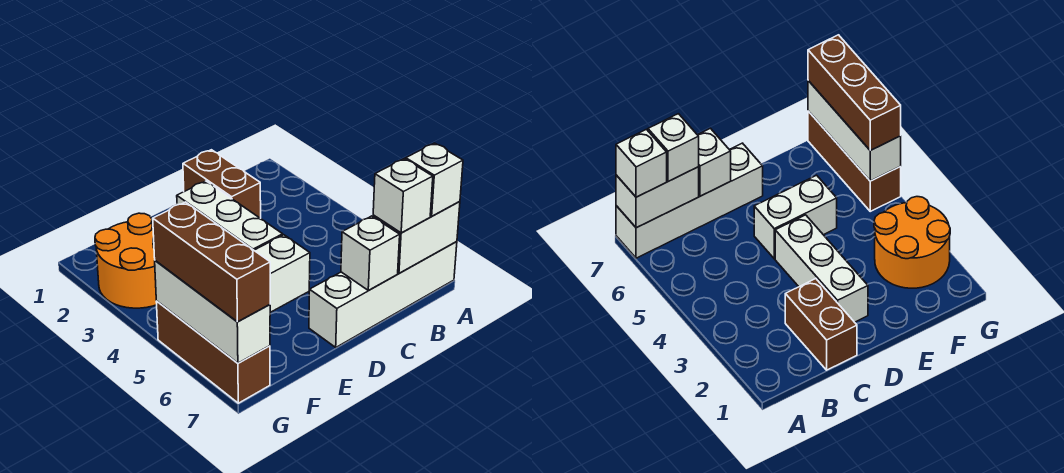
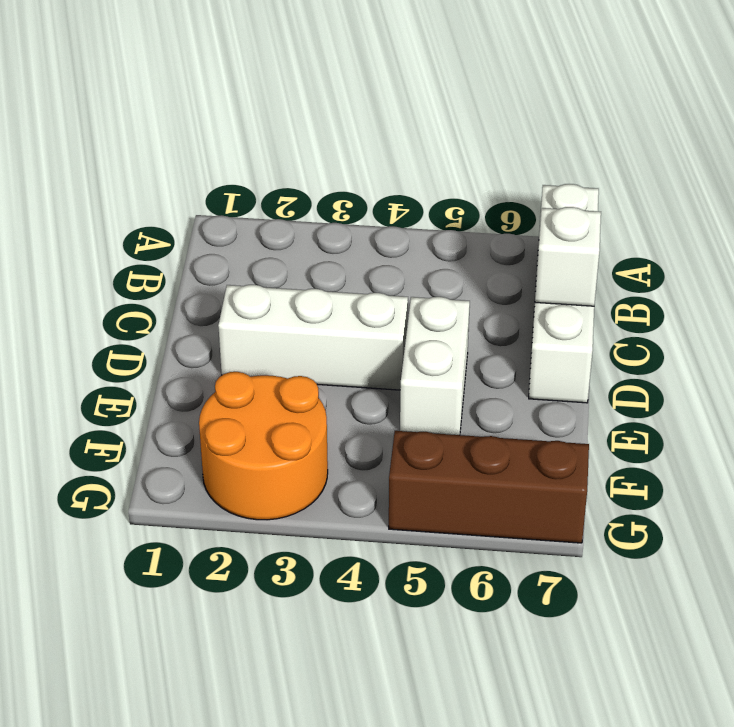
none -> brown brick C1:C2 level 1
none -> white brick A7:B7 level 2
none -> white brick G5:G7 level 2

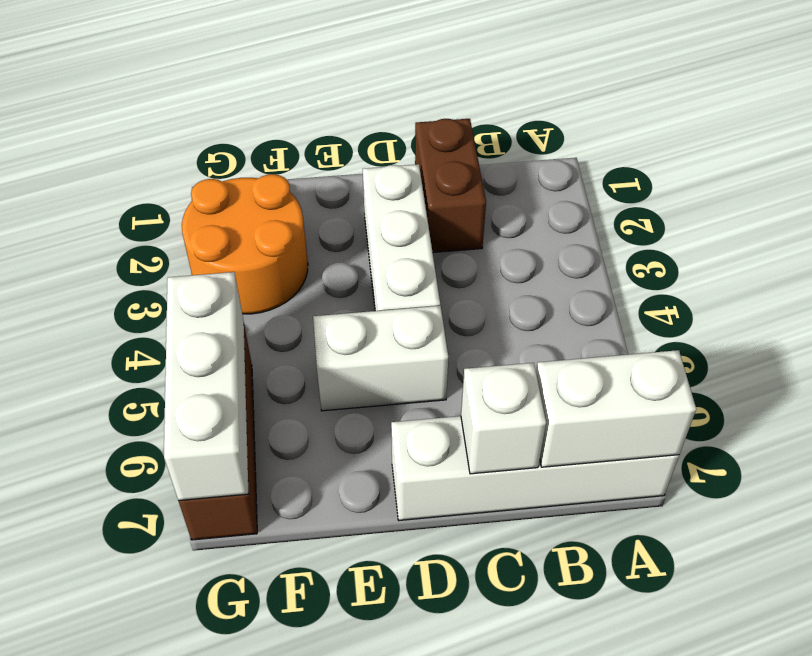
none -> white brick A7 level 3
none -> white brick B7 level 3
none -> brown brick G5:G7 level 3

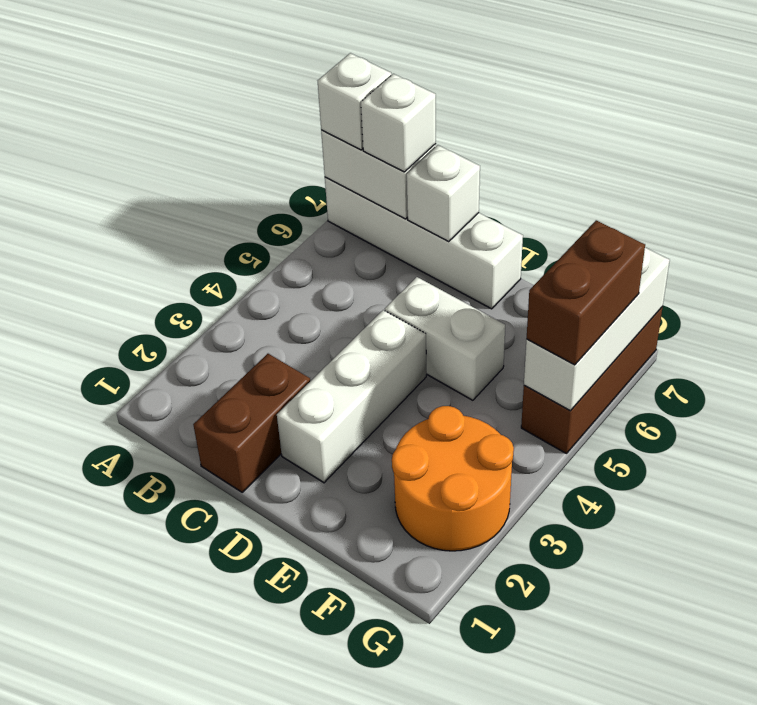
brown brick G5:G6 level 3 -> brown brick G5:G7 level 3

